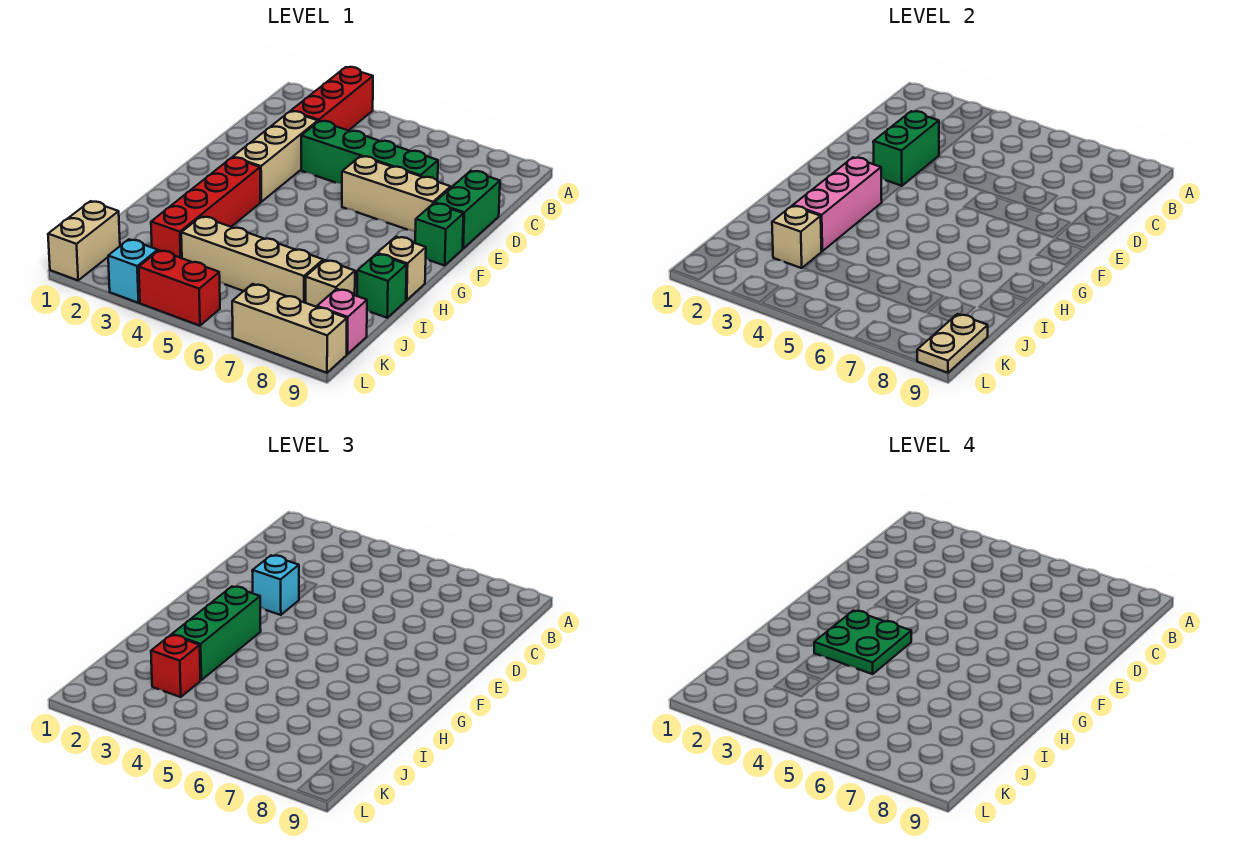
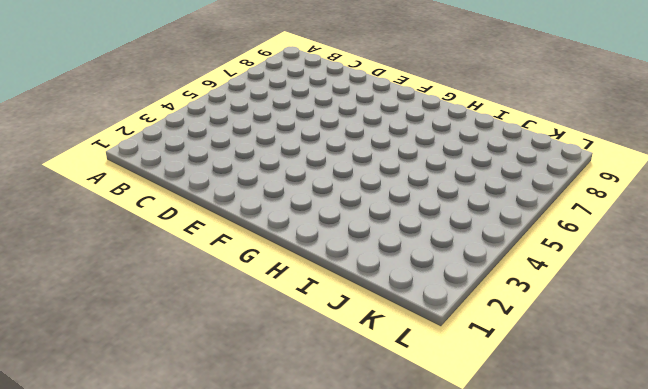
none -> red brick A3:C3 level 1
none -> tan brick D3:F3 level 1
none -> green brick D4:D7 level 1

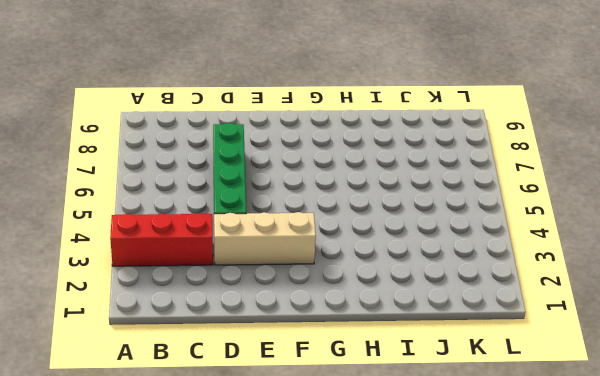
none -> green brick D9:E9 level 1
none -> tan brick E6:E8 level 1
none -> green brick F9 level 1

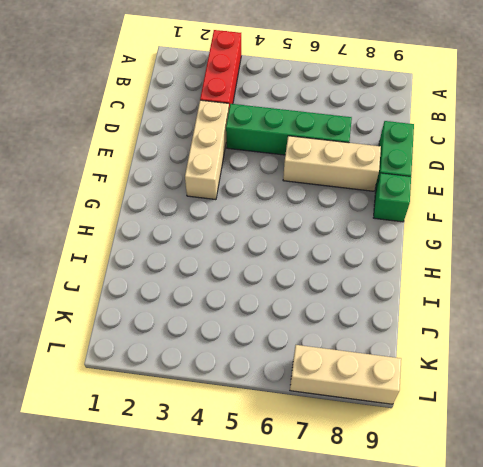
none -> red brick G3:J3 level 1
none -> tan brick H9 level 1
none -> green brick I9 level 1

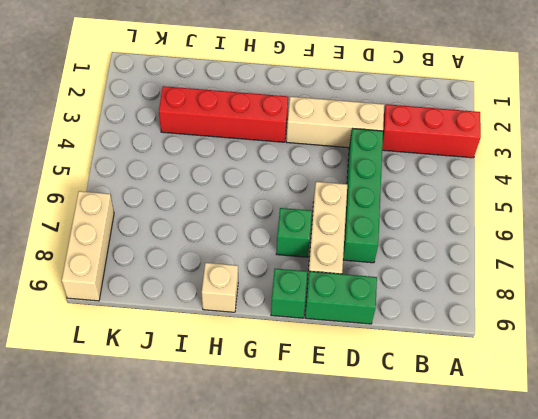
green brick F7 level 1 -> green brick I9 level 1
none -> tan brick J4:J7 level 1
none -> tan brick J8 level 1
none -> tan brick K1:L1 level 1

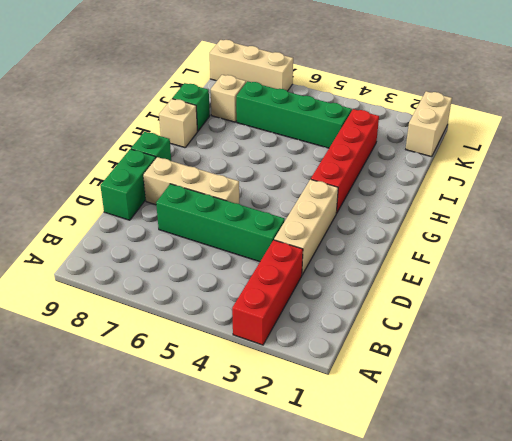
green brick J4:J7 level 1 -> tan brick J4:J7 level 1
none -> pink brick K9 level 1
none -> cyan brick L3 level 1
none -> red brick L4:L5 level 1

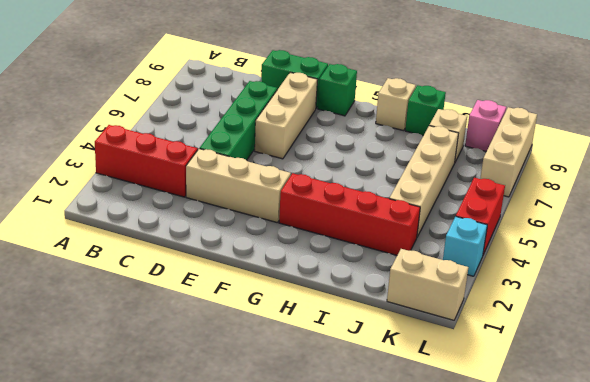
none -> green brick D3:E3 level 2
none -> pink brick G3:I3 level 2
none -> tan brick J3 level 2

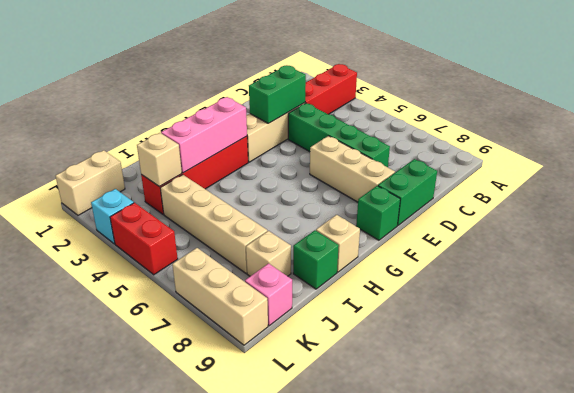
none -> tan plate K9:L9 level 2
none -> cyan brick E3 level 3
none -> green brick G3:I3 level 3

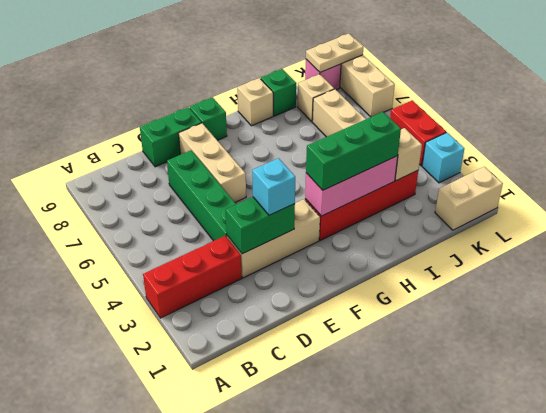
none -> red brick J3 level 3
none -> green plate G3:H4 level 4

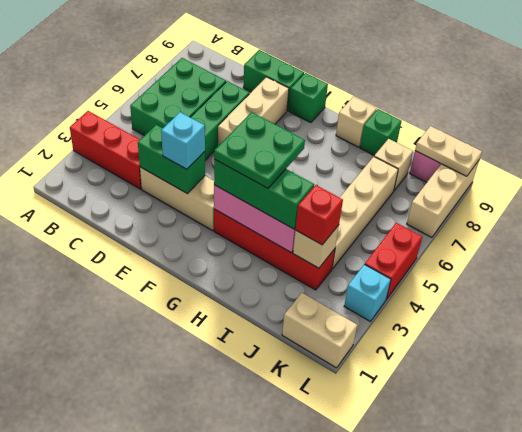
green brick B5:C7 level 1 -> none

